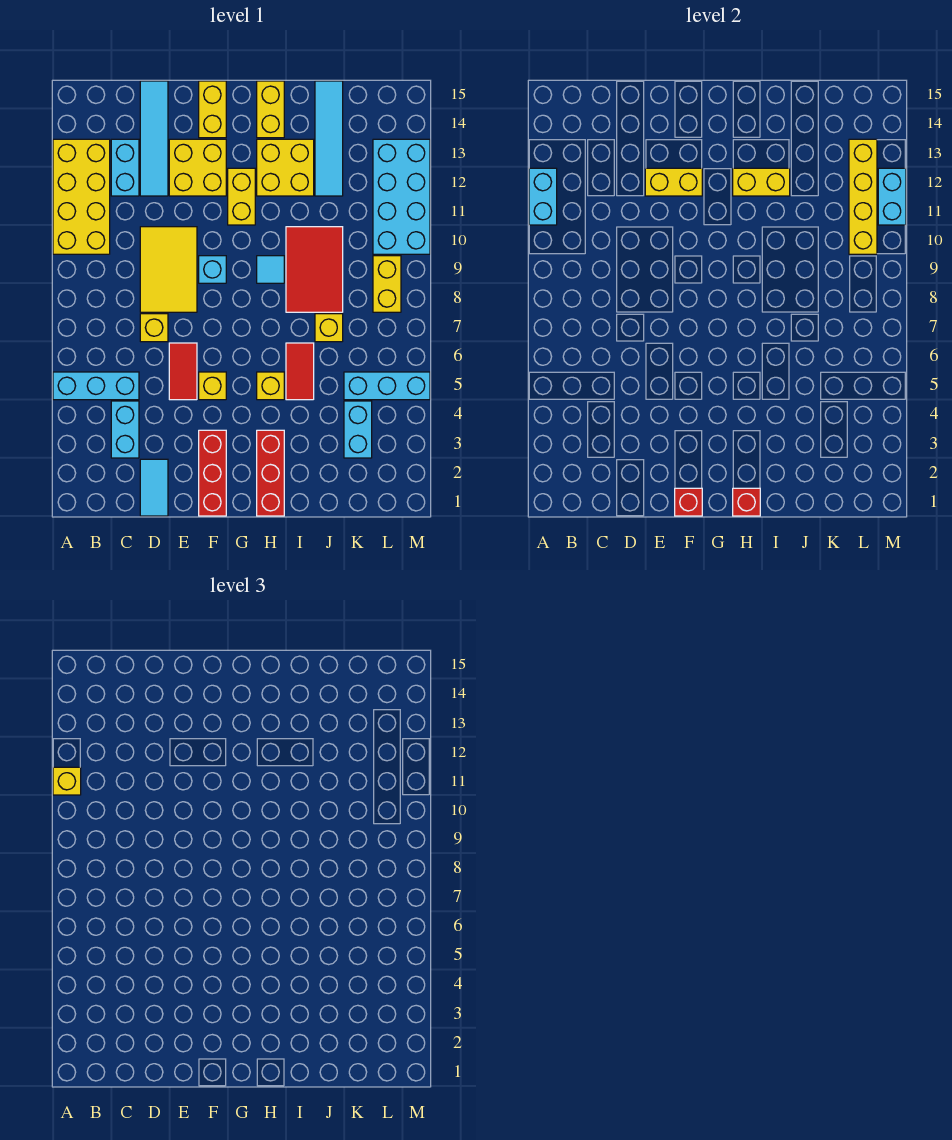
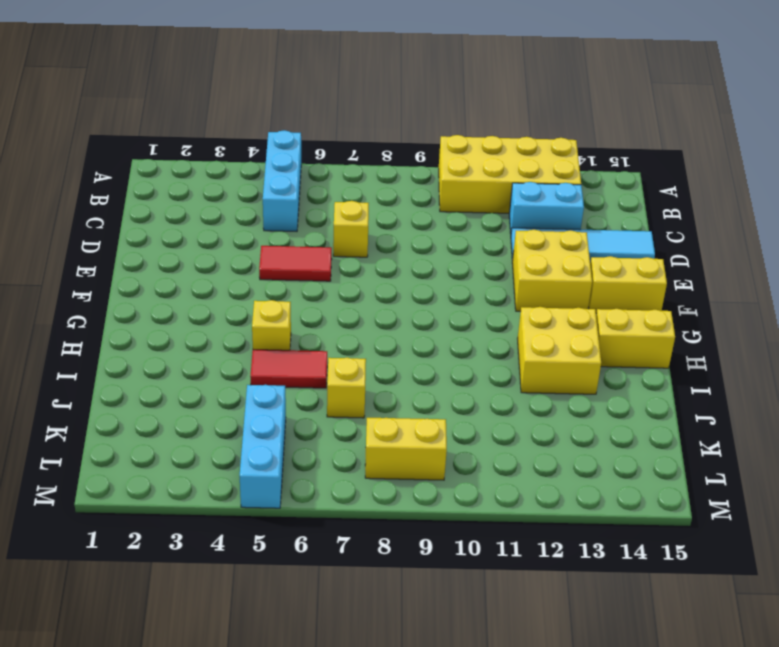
none -> cyan brick C3:C4 level 1
none -> cyan tile D1:D2 level 1
none -> yellow tile D8:E10 level 1
none -> red brick F1:F3 level 1

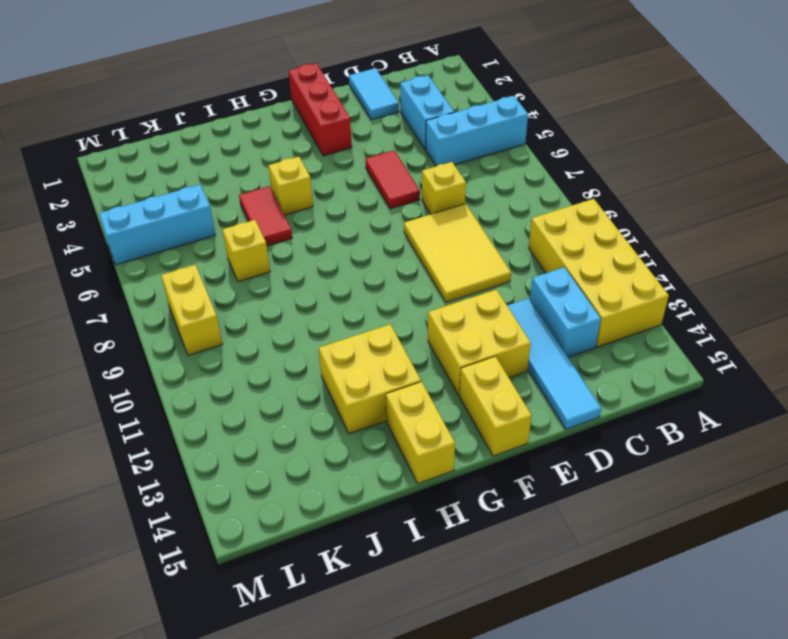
none -> yellow brick F5 level 1
none -> cyan brick F9 level 1
none -> yellow brick G11:G12 level 1
none -> red brick H1:H3 level 1

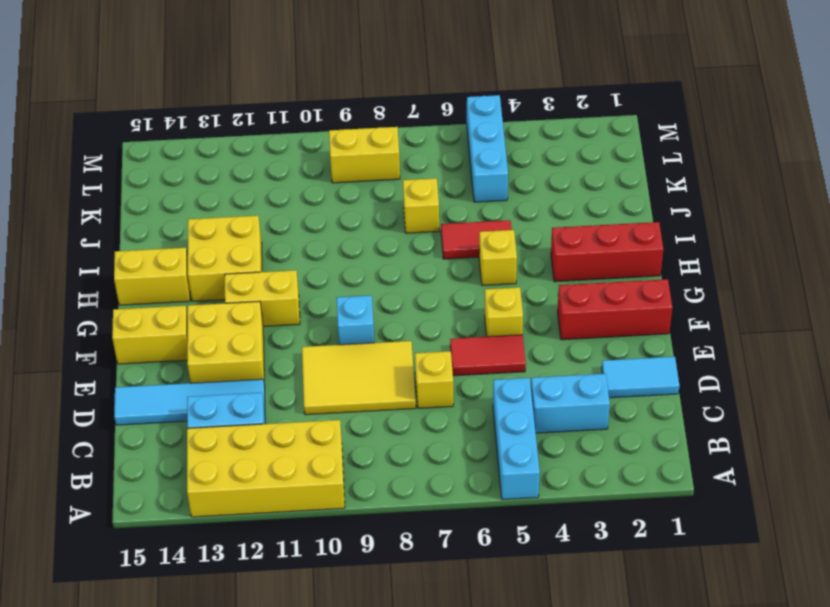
none -> cyan tile H9 level 1
none -> red tile I8:J10 level 1
none -> cyan tile J12:J15 level 1
none -> cyan brick K3:K4 level 1

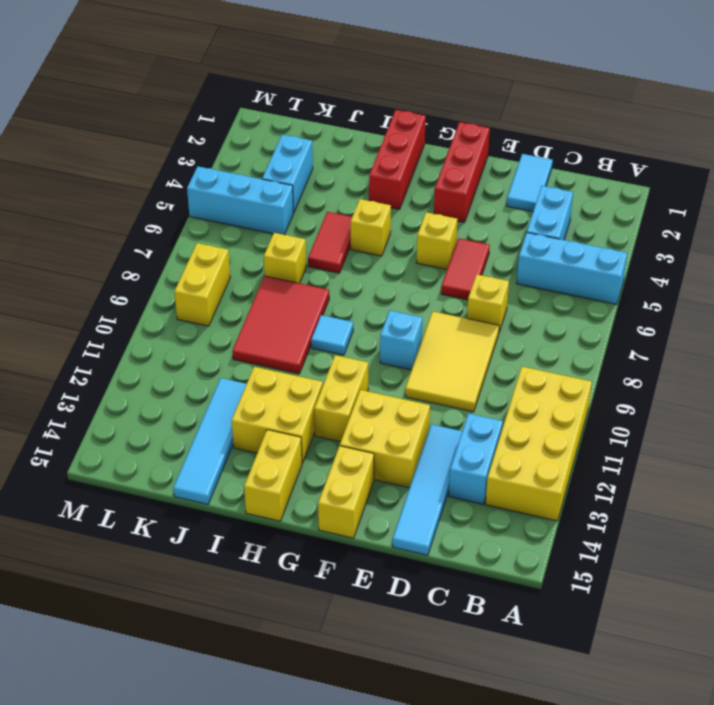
none -> cyan brick L10:M13 level 1
none -> cyan brick A11:A12 level 2
none -> yellow brick E12:F12 level 2
none -> red brick F1 level 2

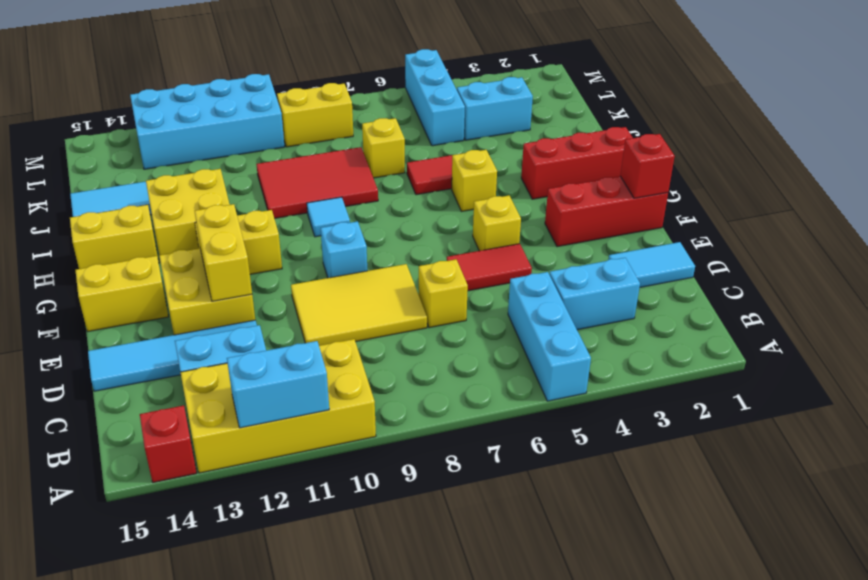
red brick A14 level 1 -> red brick H1 level 2
none -> yellow brick H12:I12 level 2
none -> yellow brick L10:L13 level 2
none -> cyan brick M11:M12 level 2
none -> yellow brick A11 level 3

